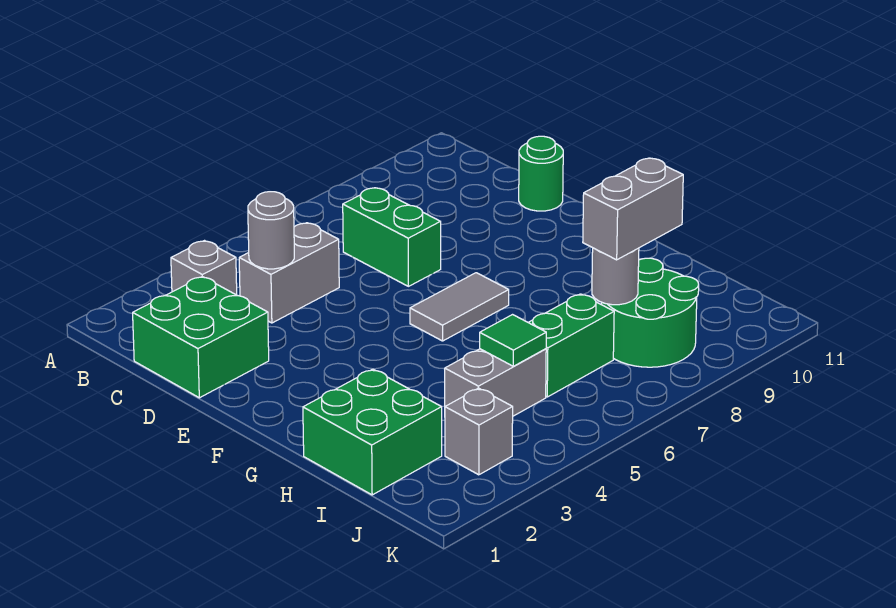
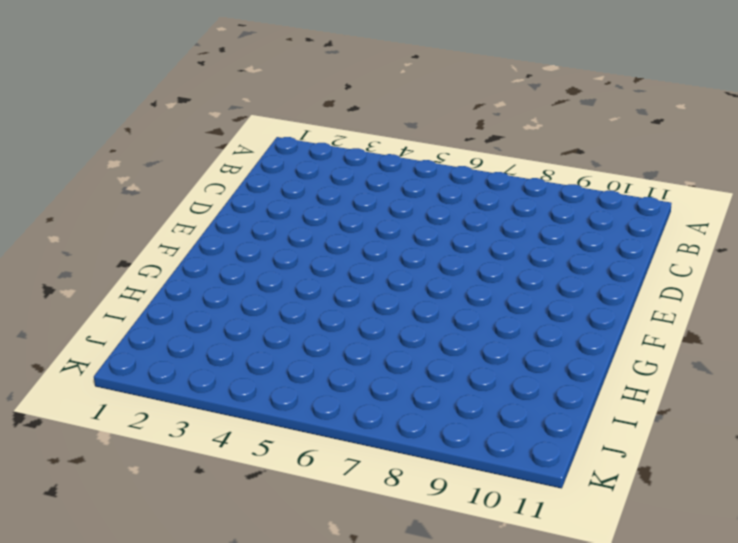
none -> grey brick B3 level 1
none -> green brick C1:D2 level 1
none -> grey brick C4:C5 level 1

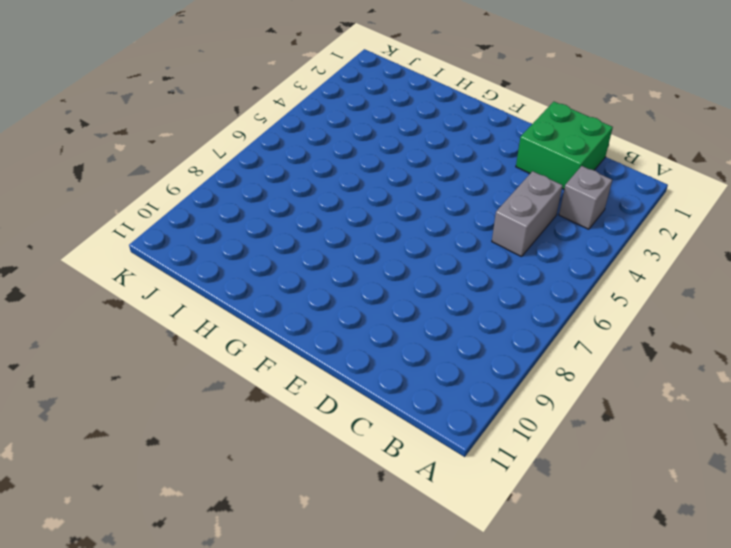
none -> green brick C7:D7 level 1
none -> green round brick D11 level 1
none -> grey tile F6:F7 level 1

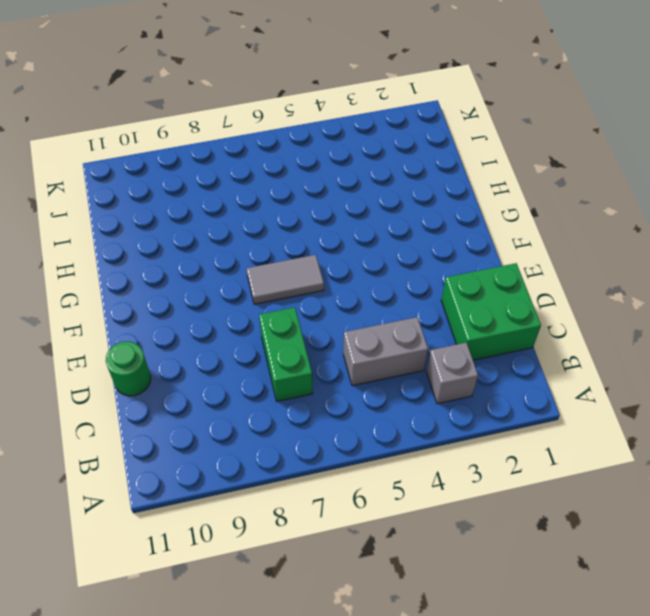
none -> green brick H1:I2 level 1
none -> grey brick I4:I5 level 1
none -> green brick I6:I7 level 1

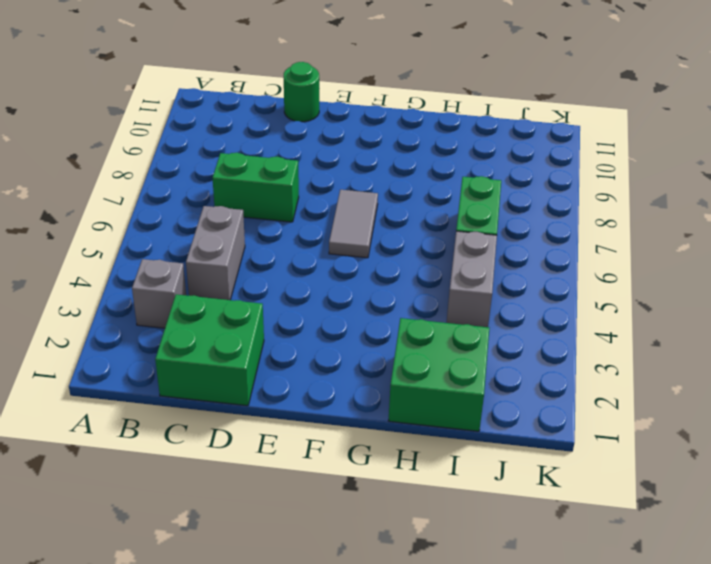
none -> green round brick I8:J9 level 1
none -> grey brick J3 level 1
none -> grey round brick C4 level 2

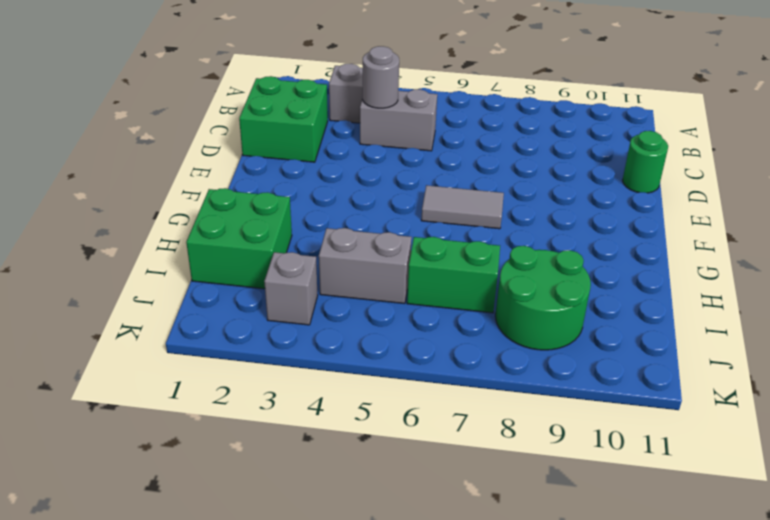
none -> green brick C7:D7 level 1
none -> green tile I5 level 2
none -> grey round brick I8 level 2

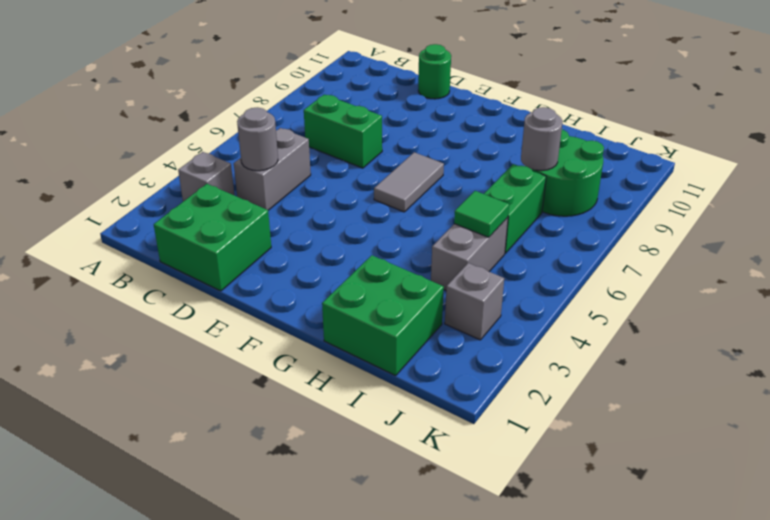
none -> grey brick I8:I9 level 3

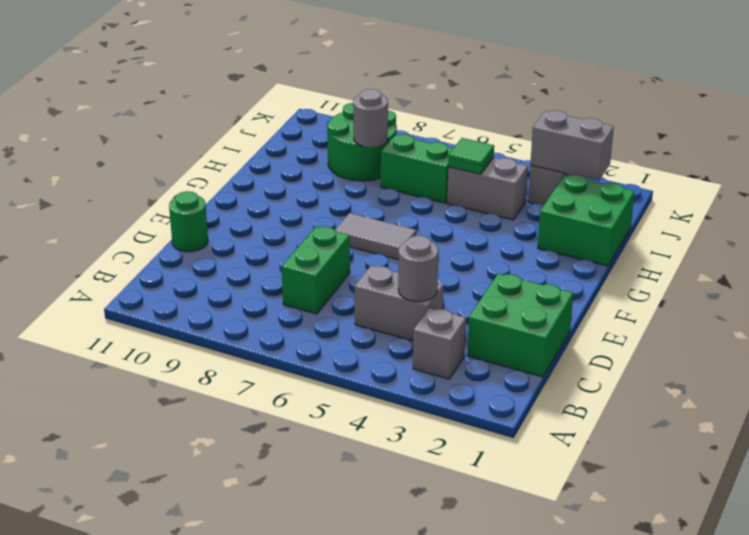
grey brick J2:J3 level 2 -> grey brick I8:I9 level 3

